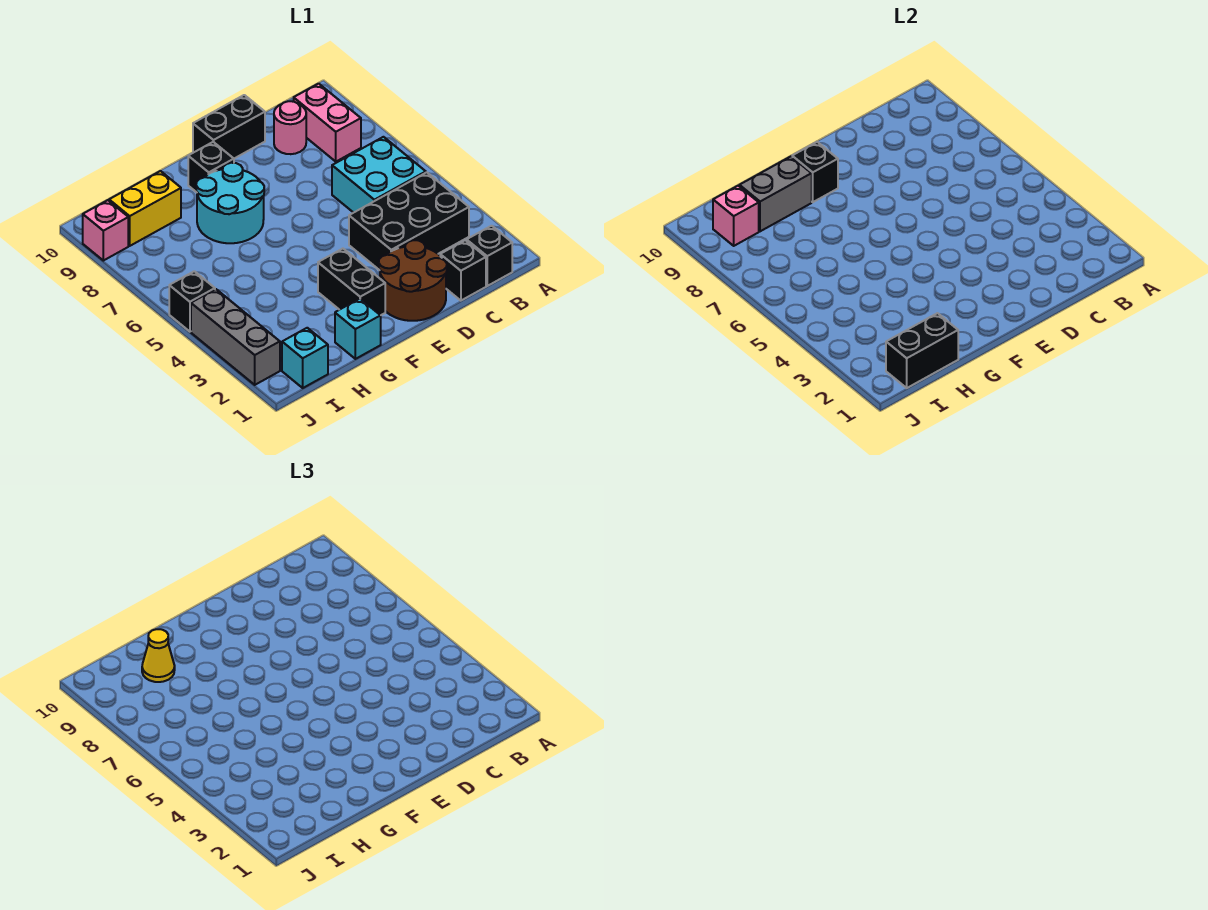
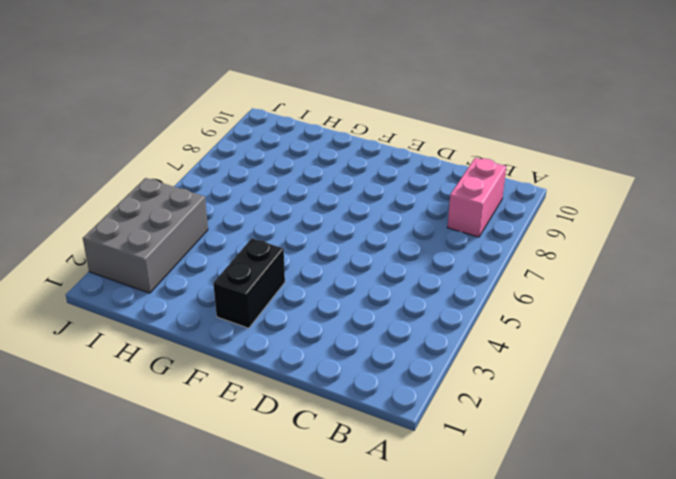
grey brick I2:J4 level 1 -> grey brick J2:J4 level 1
none -> black brick B1 level 1
none -> black brick B3:D4 level 1
none -> cyan brick B5:C6 level 1

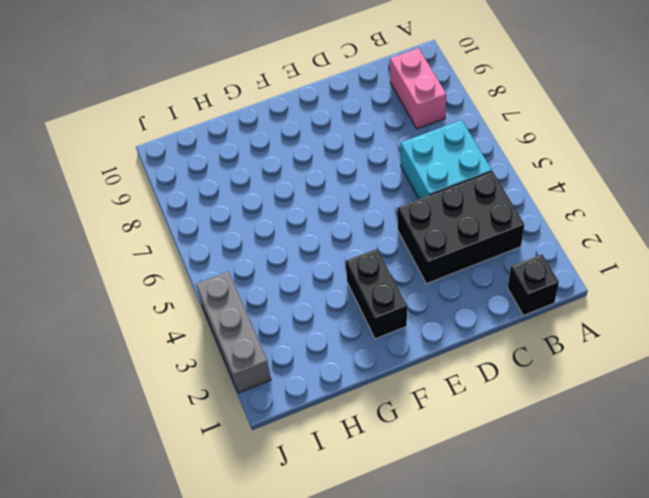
none -> black brick C1 level 1
none -> pink round brick C9 level 1
none -> brown round brick D1:E2 level 1

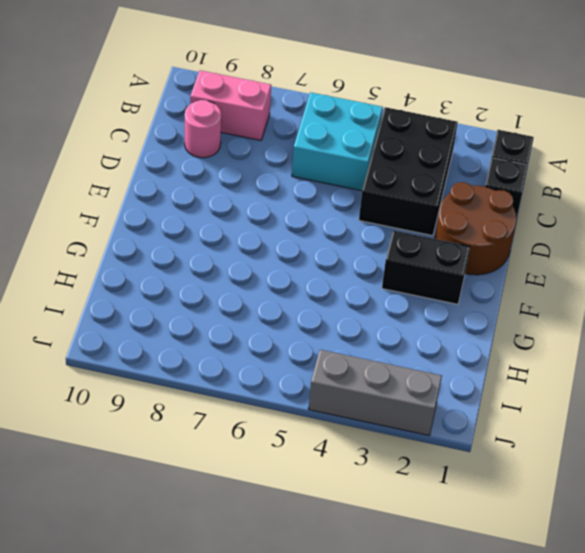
none -> black brick D10:E10 level 1
none -> cyan round brick F7:G8 level 1
none -> black brick F9 level 1

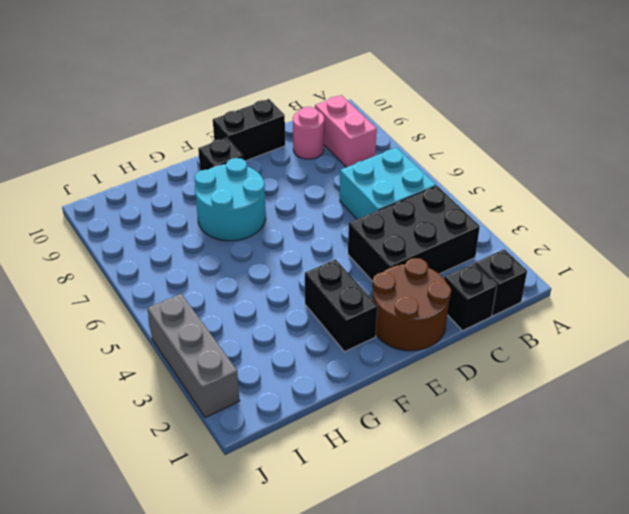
none -> cyan brick G1 level 1
none -> yellow brick H9:I9 level 1
none -> cyan brick I1 level 1

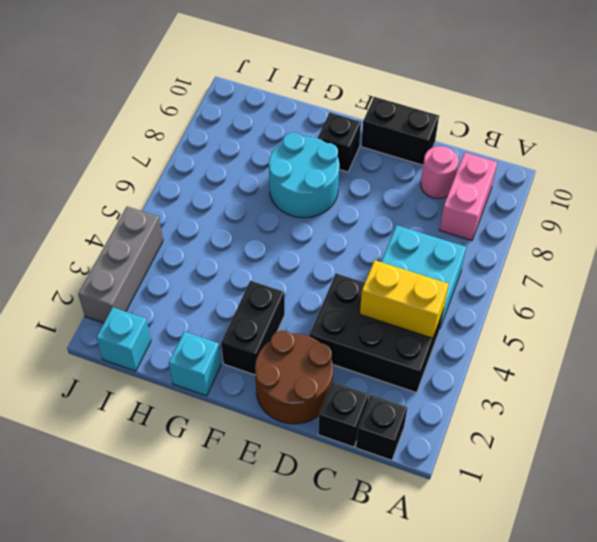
yellow brick B4:C4 level 2 -> yellow brick H9:I9 level 1
none -> black brick J5 level 1
none -> pink brick J9 level 1
none -> black brick F9 level 2

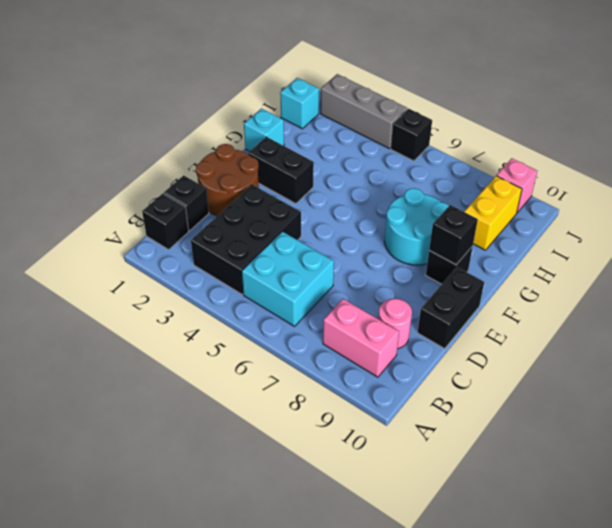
none -> grey brick G9:H9 level 2
none -> black brick H1:I1 level 2
none -> pink brick I9 level 2

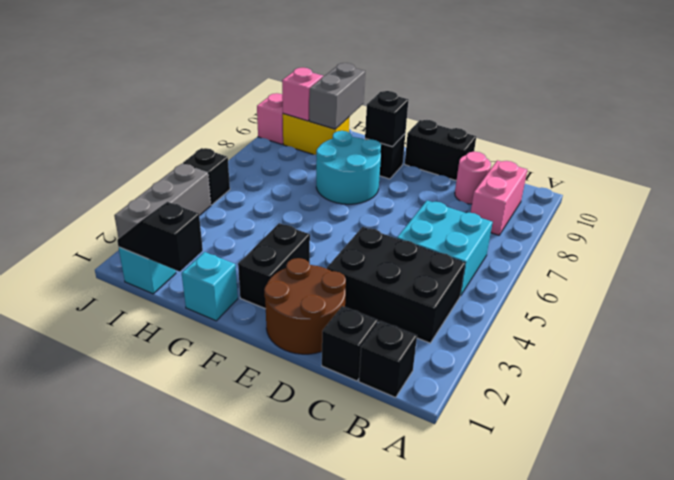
black slope H1:I1 level 2 top H -> black brick H1:I1 level 2
grey brick H9:H10 level 2 -> grey brick G9:H9 level 2
none -> yellow cone H9 level 3

